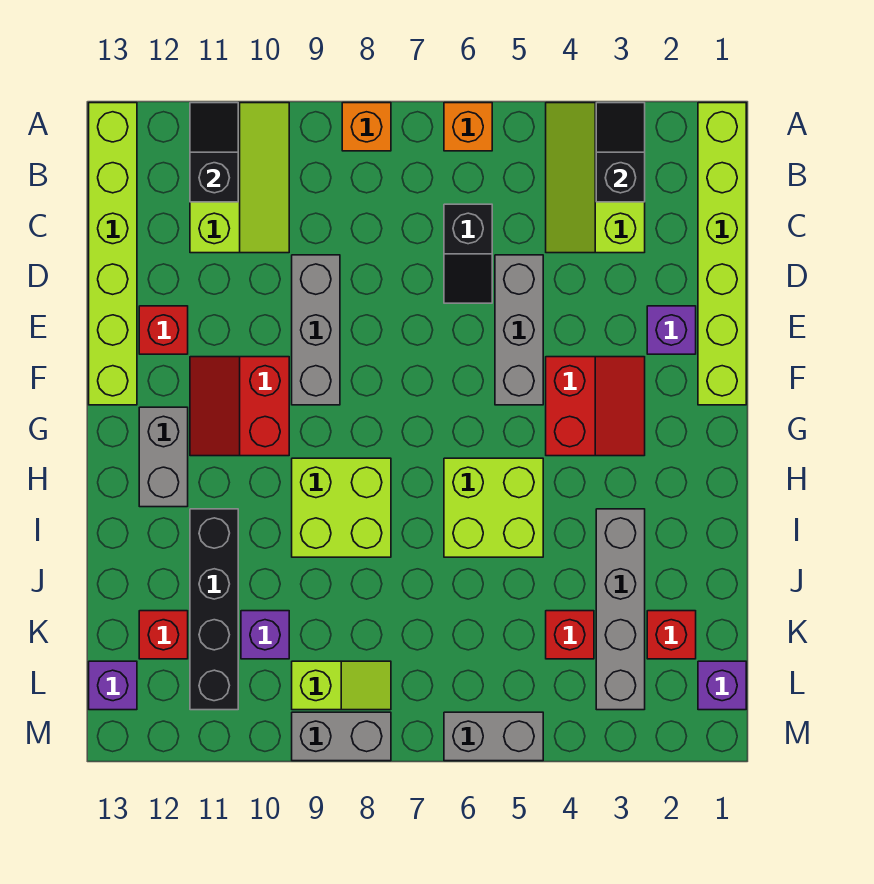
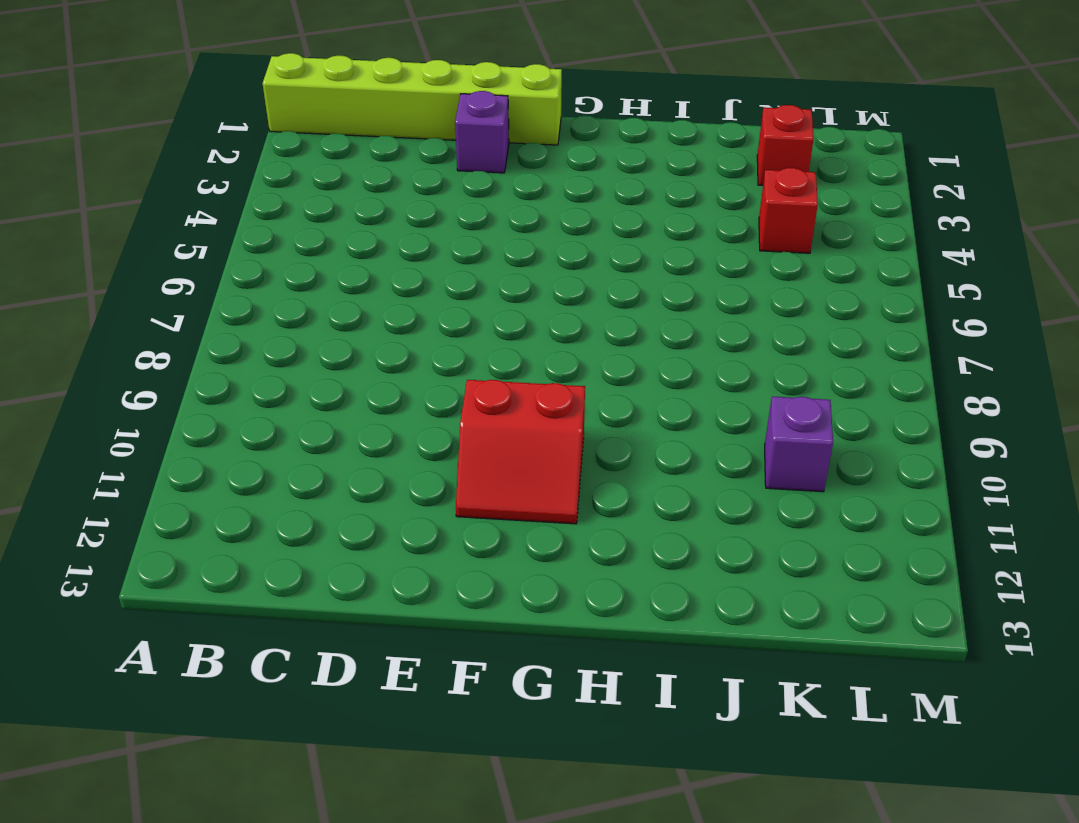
none -> lime slope A3:C4 level 1 top 3
none -> orange brick A6 level 1
none -> orange brick A8 level 1

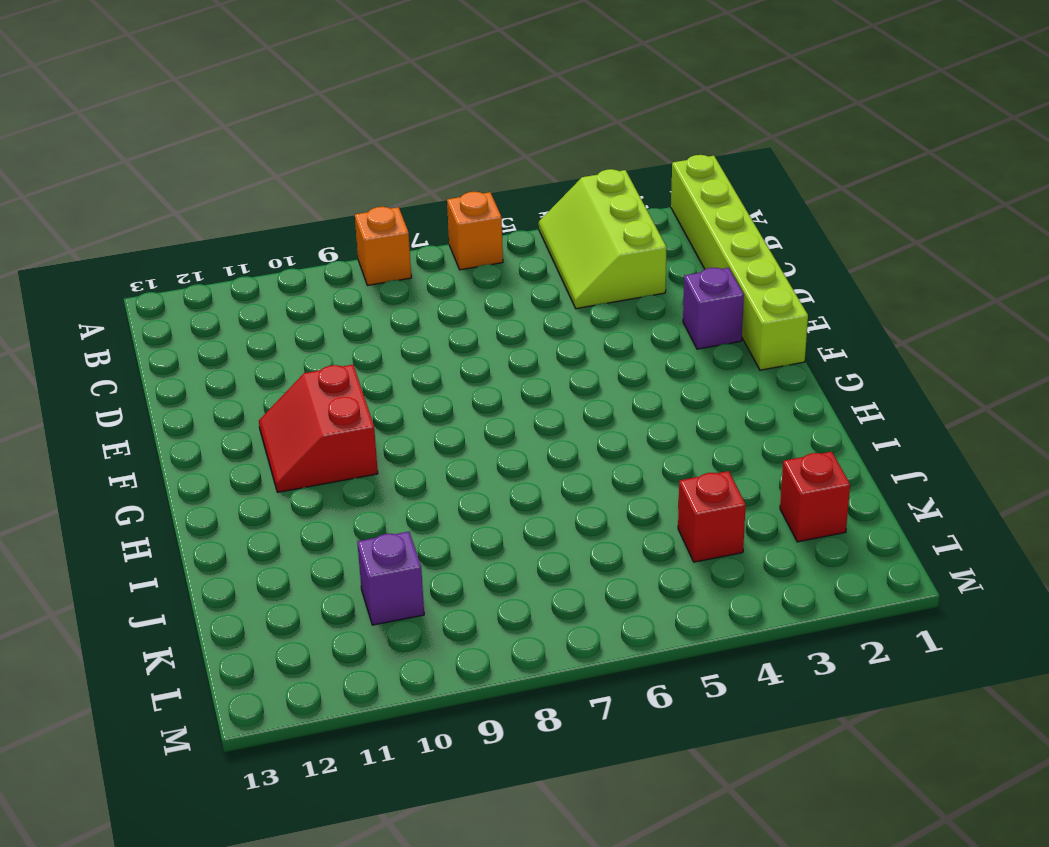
none -> lime slope A10:C11 level 1 top 11
none -> lime brick A13:F13 level 1
none -> black slope C6:D6 level 1 top C

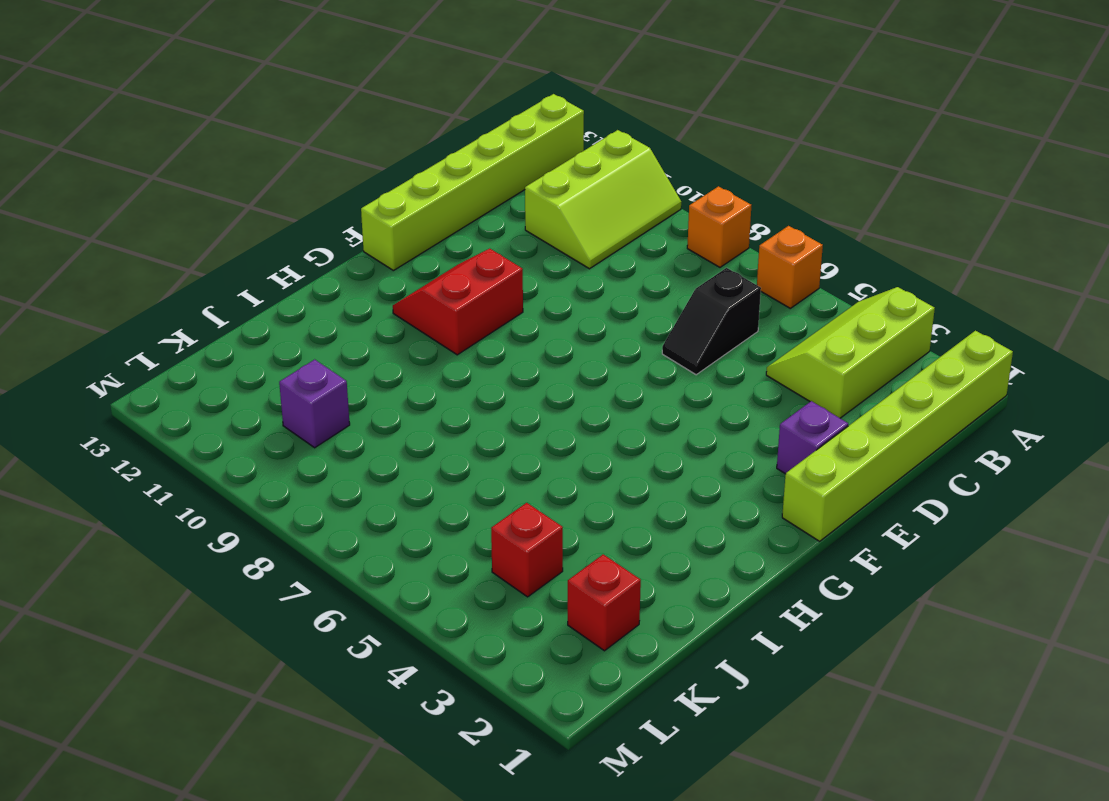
none -> grey brick D5:F5 level 1
none -> grey brick D9:F9 level 1
none -> red brick E12 level 1

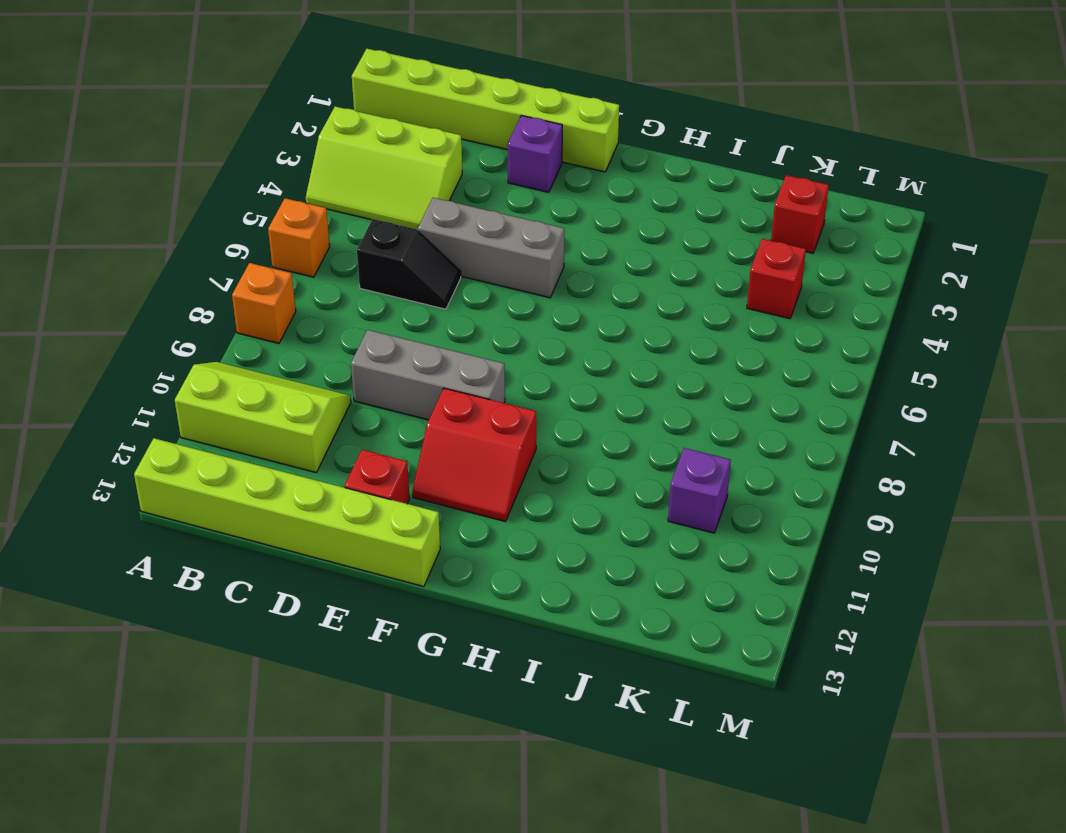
none -> red slope F3:G4 level 1 top 4
none -> grey brick G12:H12 level 1
none -> lime brick H5:I6 level 1

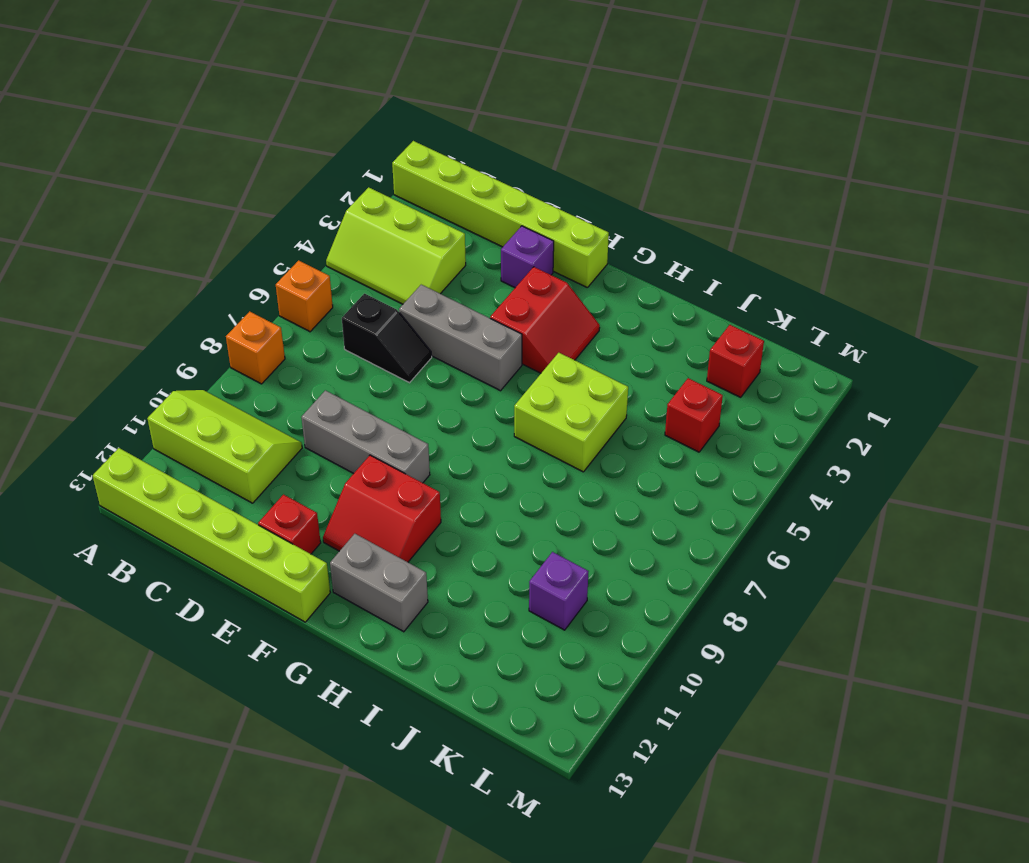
red slope F3:G4 level 1 top F -> red slope F3:G4 level 1 top 4
none -> lime brick H8:I9 level 1
none -> grey brick I3:L3 level 1
none -> black brick I11:L11 level 1

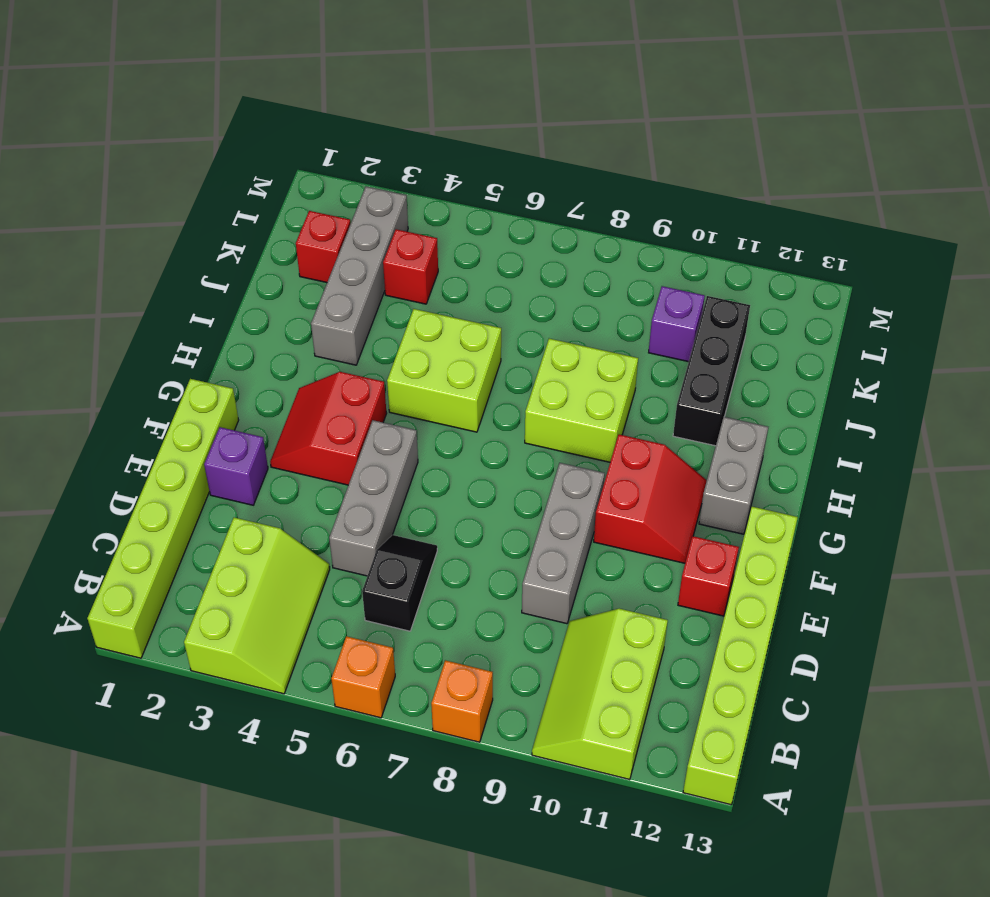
black brick I11:K11 level 1 -> black brick I11:L11 level 1
none -> red brick K12 level 1
none -> purple brick L1 level 1
none -> lime slope L8:L9 level 1 top 9

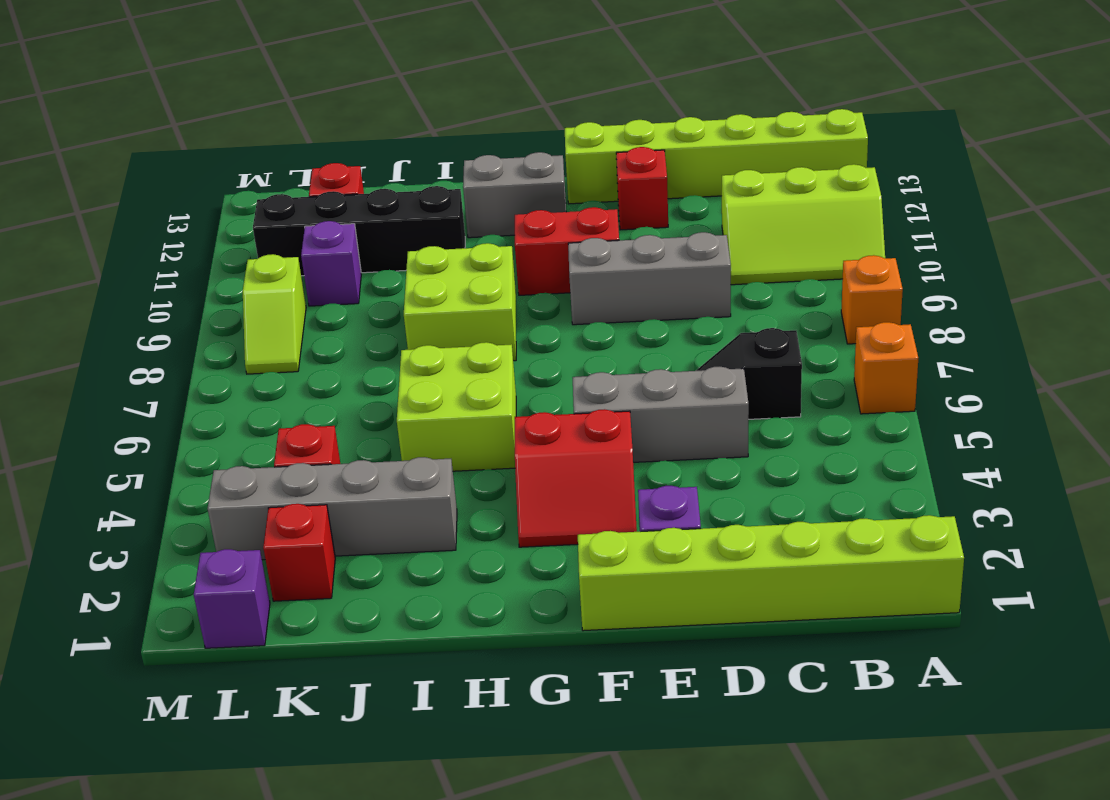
none -> lime slope A3:C4 level 1 top 3
none -> purple brick L13 level 1
none -> grey brick M5:M6 level 1

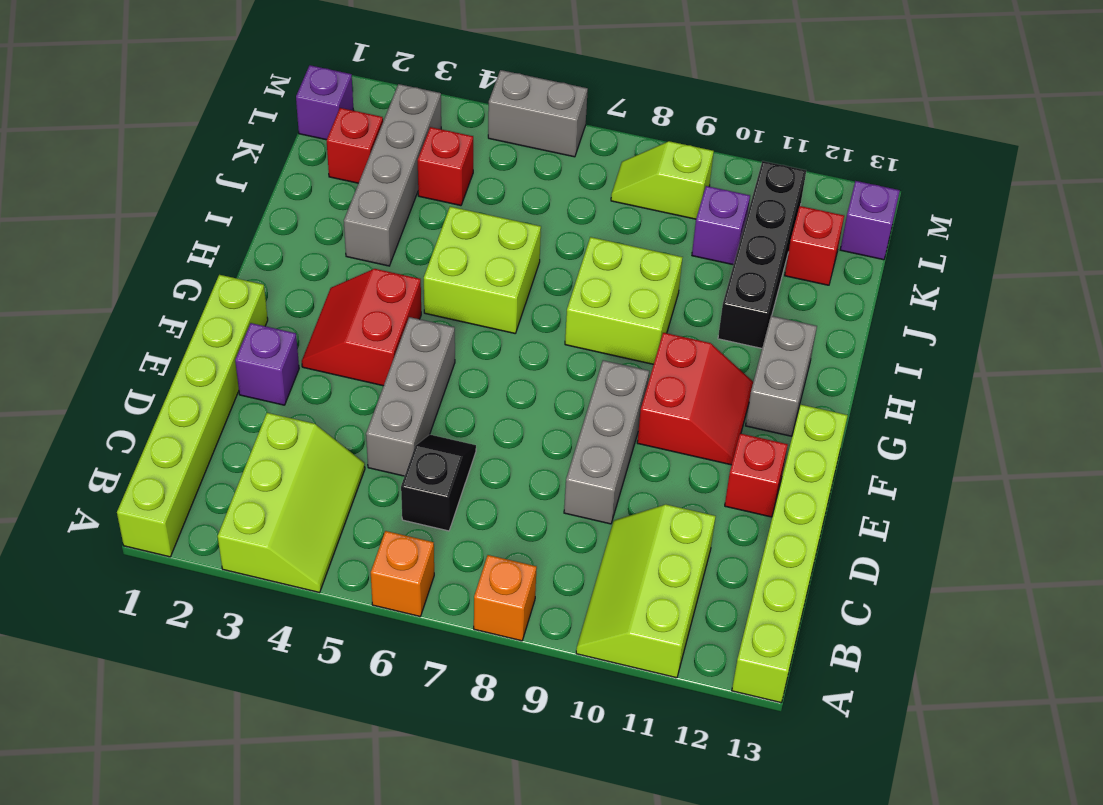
none -> grey brick M8:M9 level 1
none -> black slope A3:B3 level 2 top B
none -> black slope A11:B11 level 2 top B

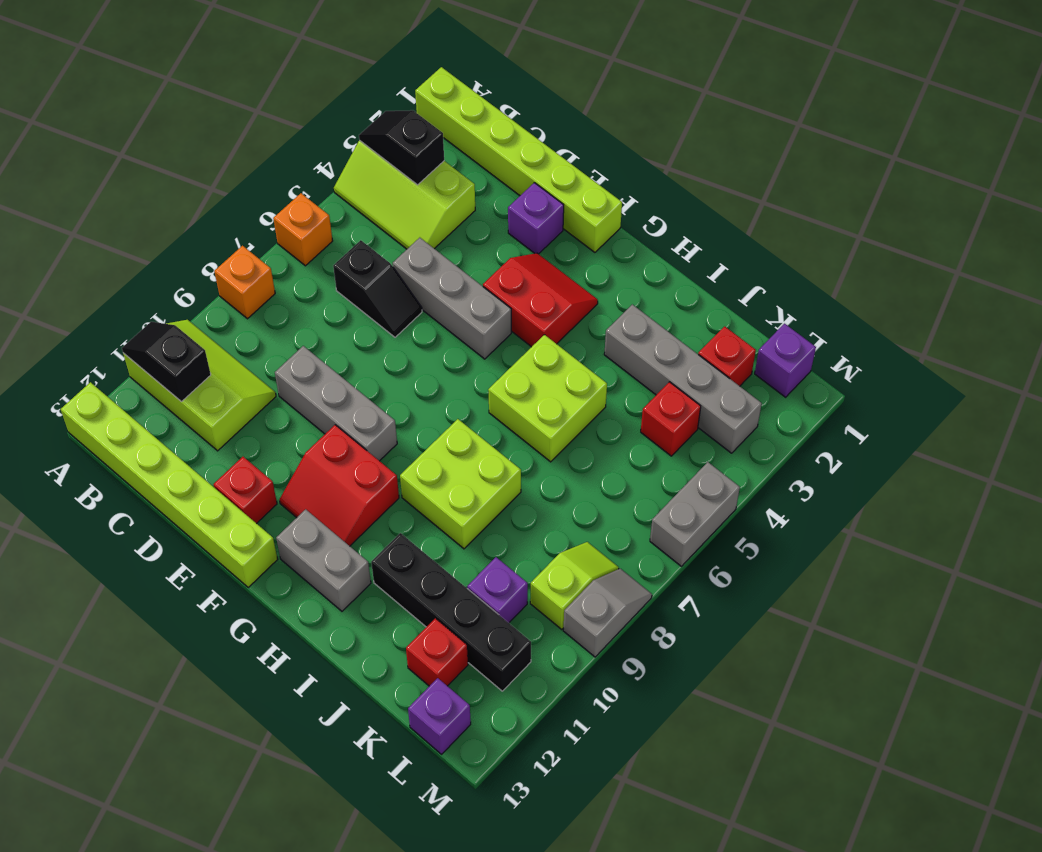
grey slope M8:M9 level 1 top 9 -> grey brick M8:M9 level 1

